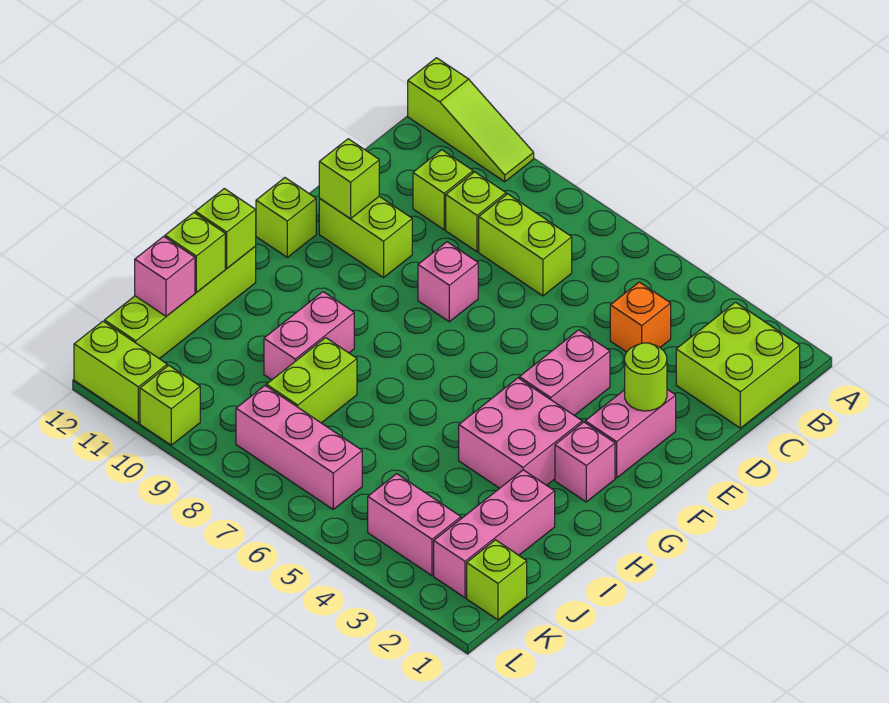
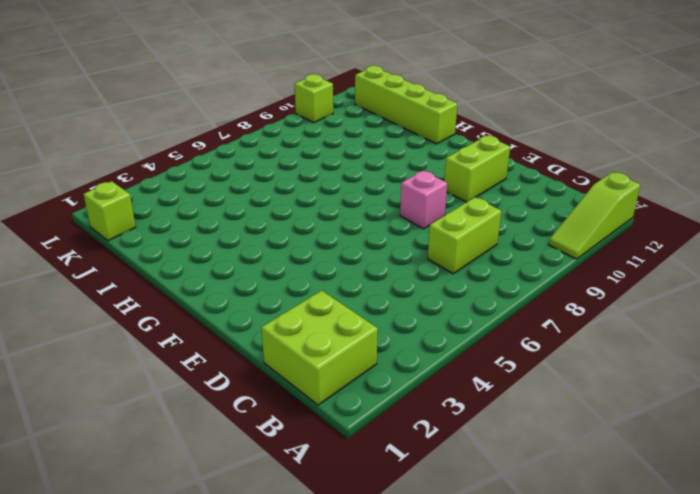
none -> orange brick C4 level 1
none -> lime brick C9 level 1
none -> lime brick C10 level 1

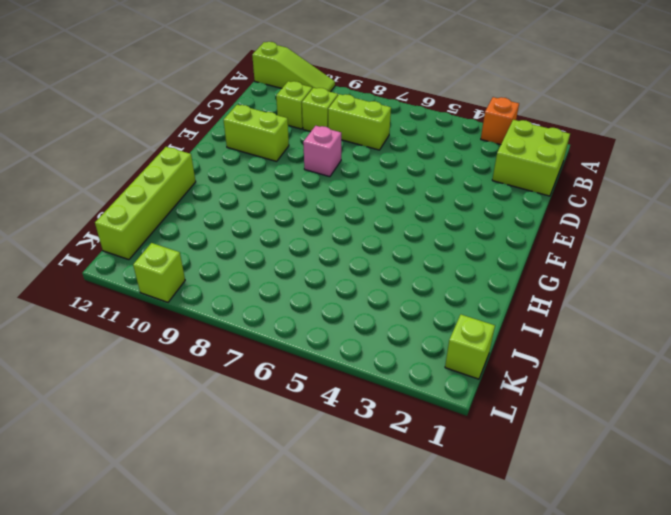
orange brick A3 level 1 -> orange brick C4 level 1
none -> pink brick E2:F2 level 1
none -> pink brick E4:F4 level 1
none -> lime brick F12 level 1

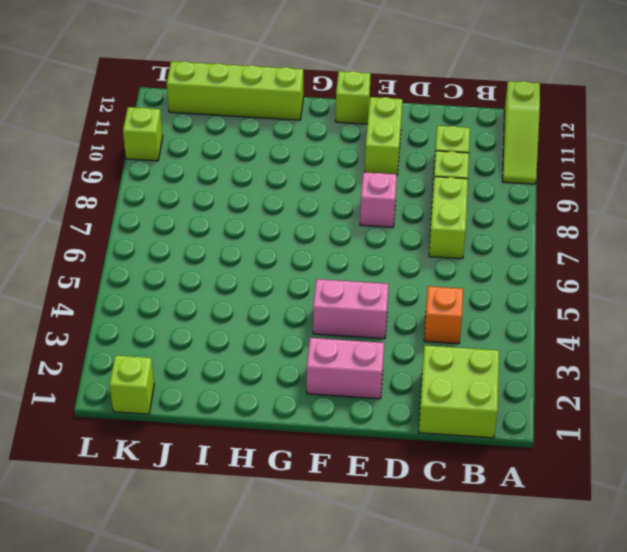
none -> pink brick G2 level 1
none -> pink brick G3:H4 level 1
none -> pink brick H9:I9 level 1

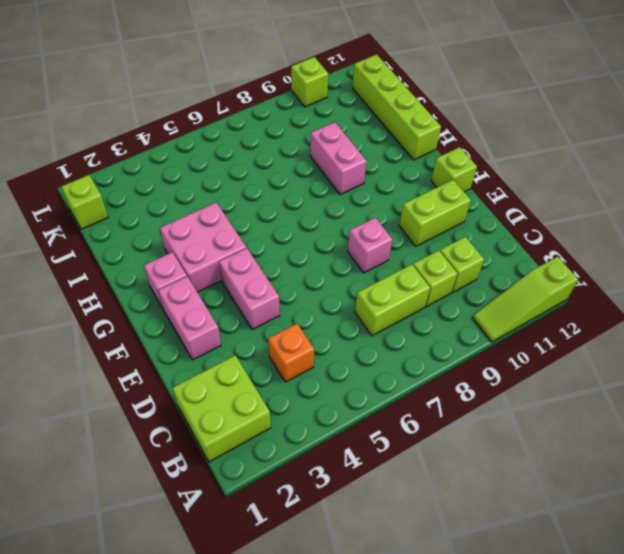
none -> pink brick I2:K2 level 1
none -> lime brick I8:J8 level 1
none -> pink brick K3:K4 level 1

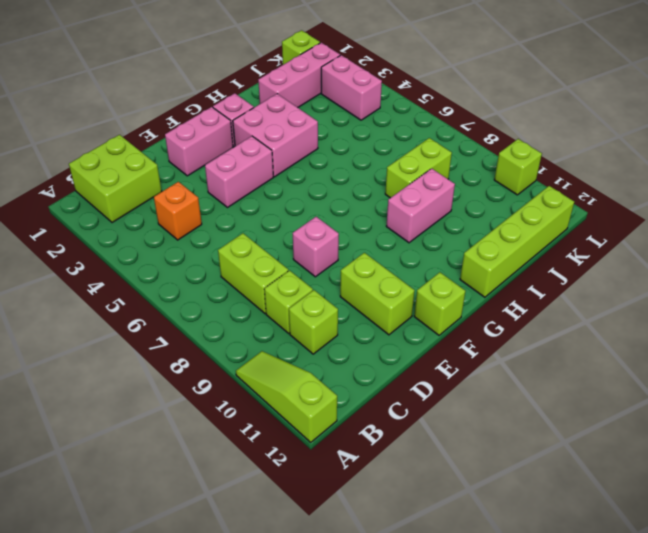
none -> pink brick K6:K8 level 1
none -> lime brick L11:L12 level 1
none -> lime round brick E2 level 2

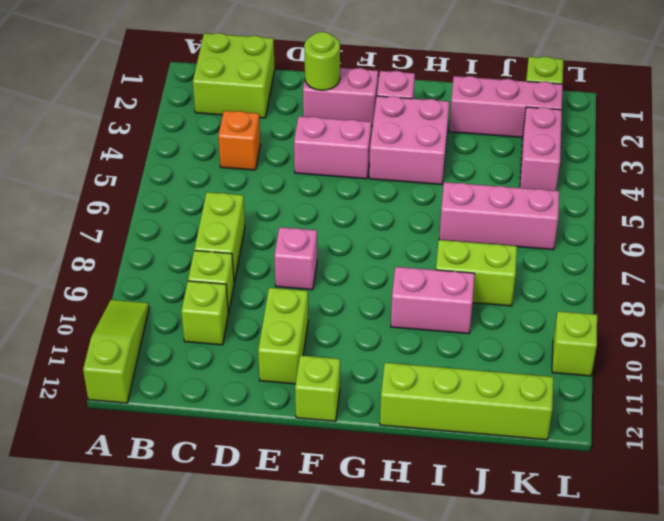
pink brick I6:K6 level 1 -> pink brick K6:K8 level 1
none -> lime brick L11:L12 level 1
none -> lime brick E11 level 2
none -> lime brick H12 level 2

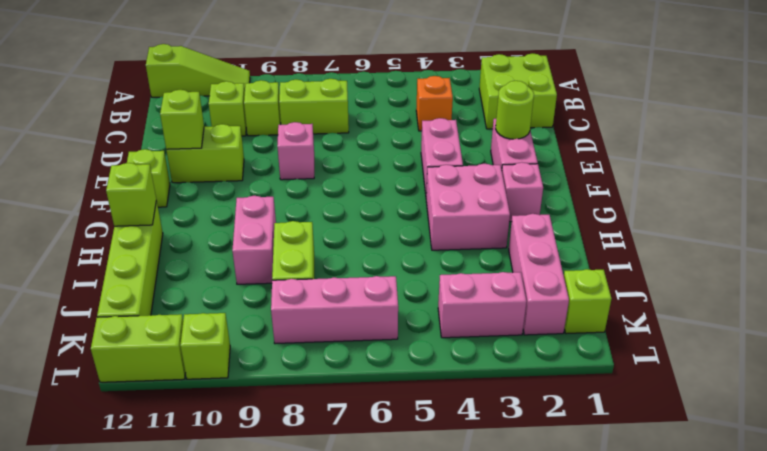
none -> lime brick I12 level 2
none -> pink brick J12 level 2

